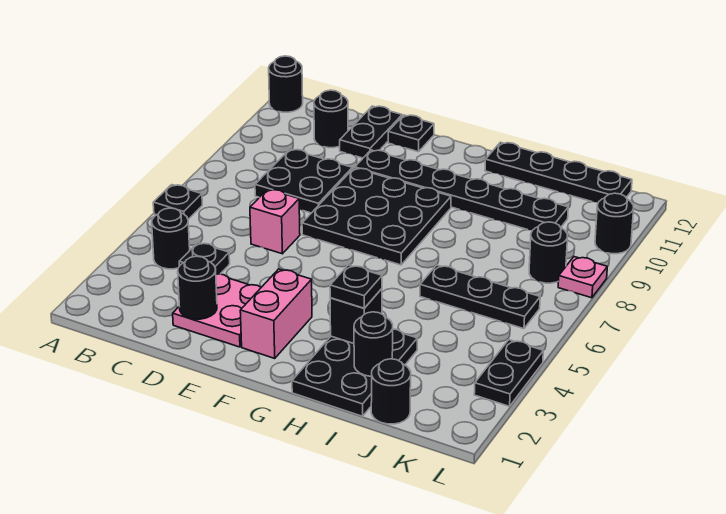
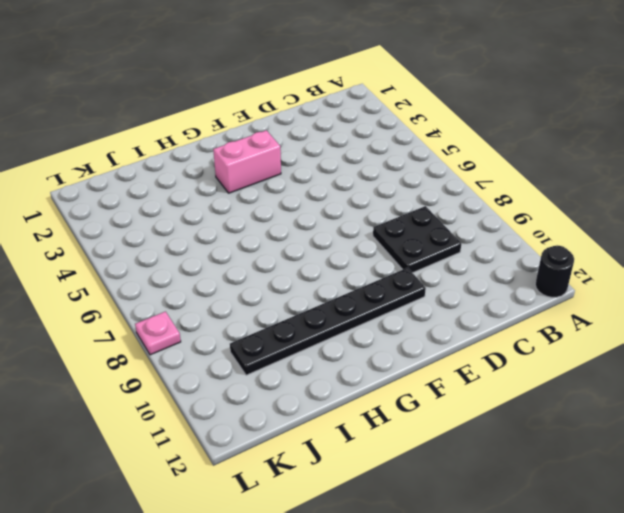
pink brick F3:G3 level 1 -> pink brick F2:F3 level 1
none -> black plate A6 level 1
none -> black round brick B4 level 1
none -> black plate C4 level 1

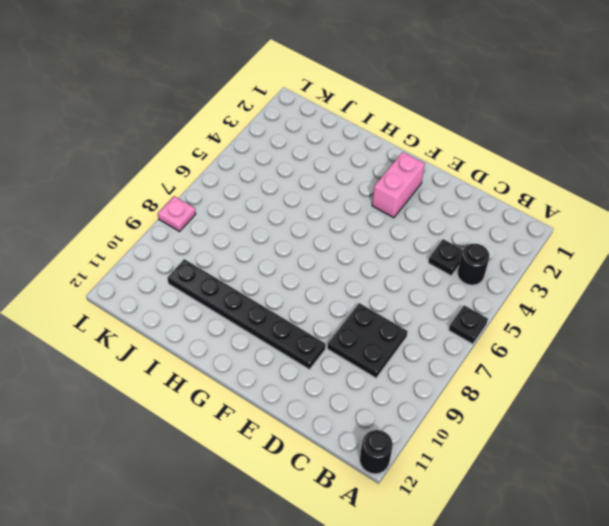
none -> black round brick C11 level 1
none -> pink plate D2:E3 level 1
none -> pink brick D6 level 1

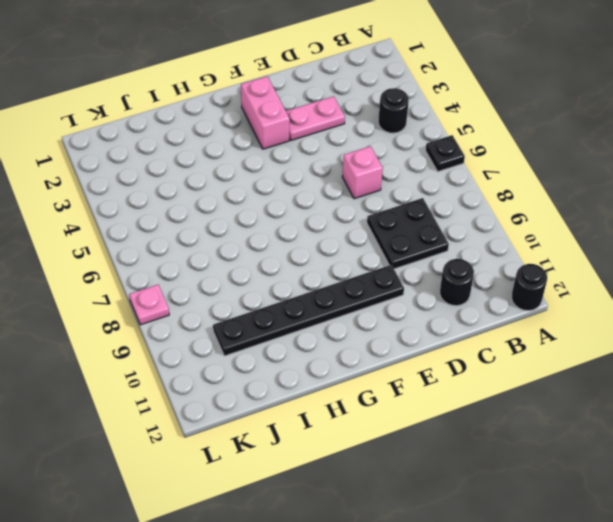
pink plate D3:E3 level 1 -> pink plate D2:E3 level 1
none -> black plate C4 level 1
none -> black plate D11:D12 level 1
none -> black plate E7:G9 level 1

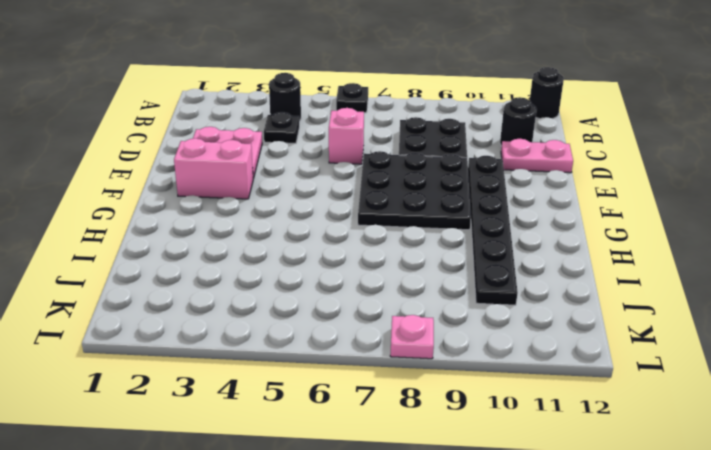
pink plate D11:D12 level 1 -> black plate D11:D12 level 1
none -> black plate E12 level 1
none -> black plate H1:I3 level 1
none -> black plate H12:K12 level 1

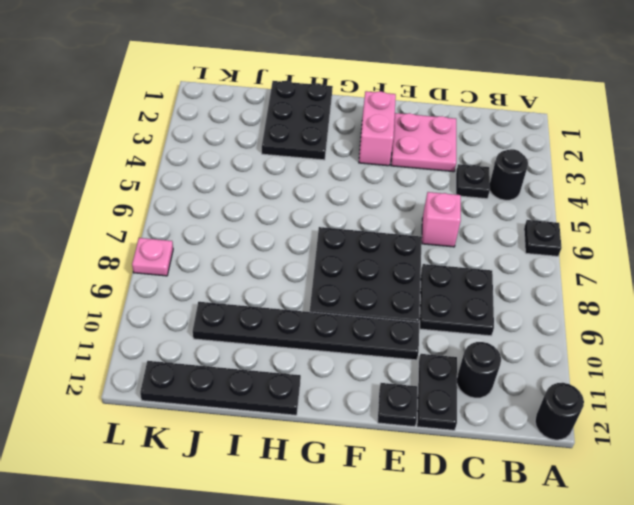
none -> black plate I6:K6 level 1
none -> black round brick J1 level 1
none -> black round brick K8 level 1

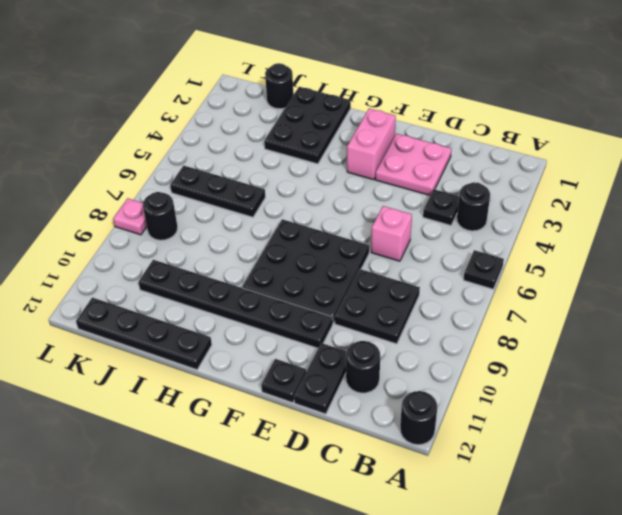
none -> black plate L3:L4 level 1
none -> black round brick L10 level 1
none -> black round brick D2 level 2

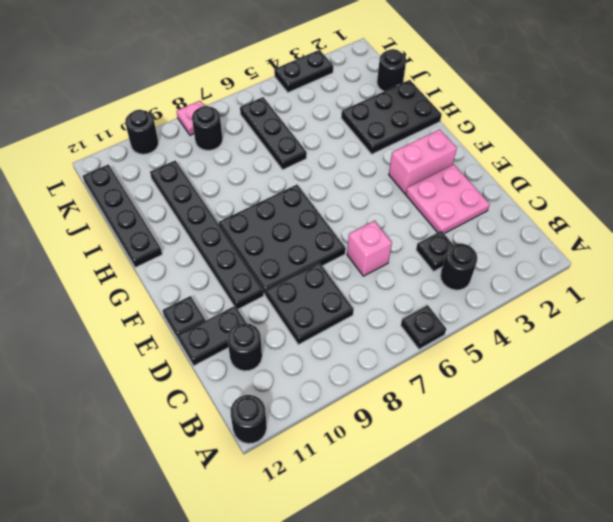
none -> black round brick D2 level 2
none -> black brick H3 level 2
none -> black round brick I2 level 2

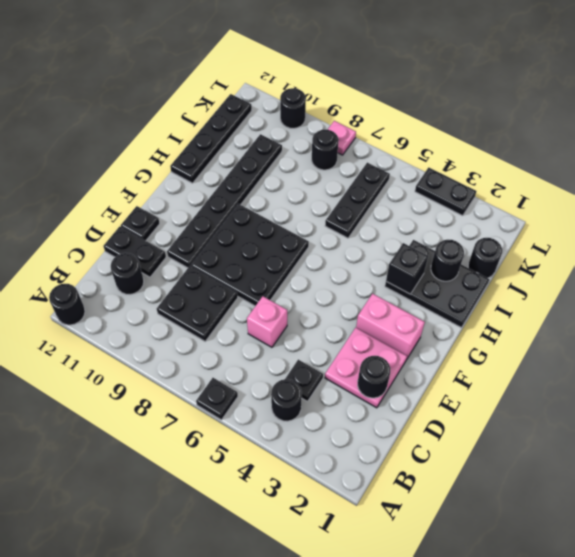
none -> black plate H3 level 3

